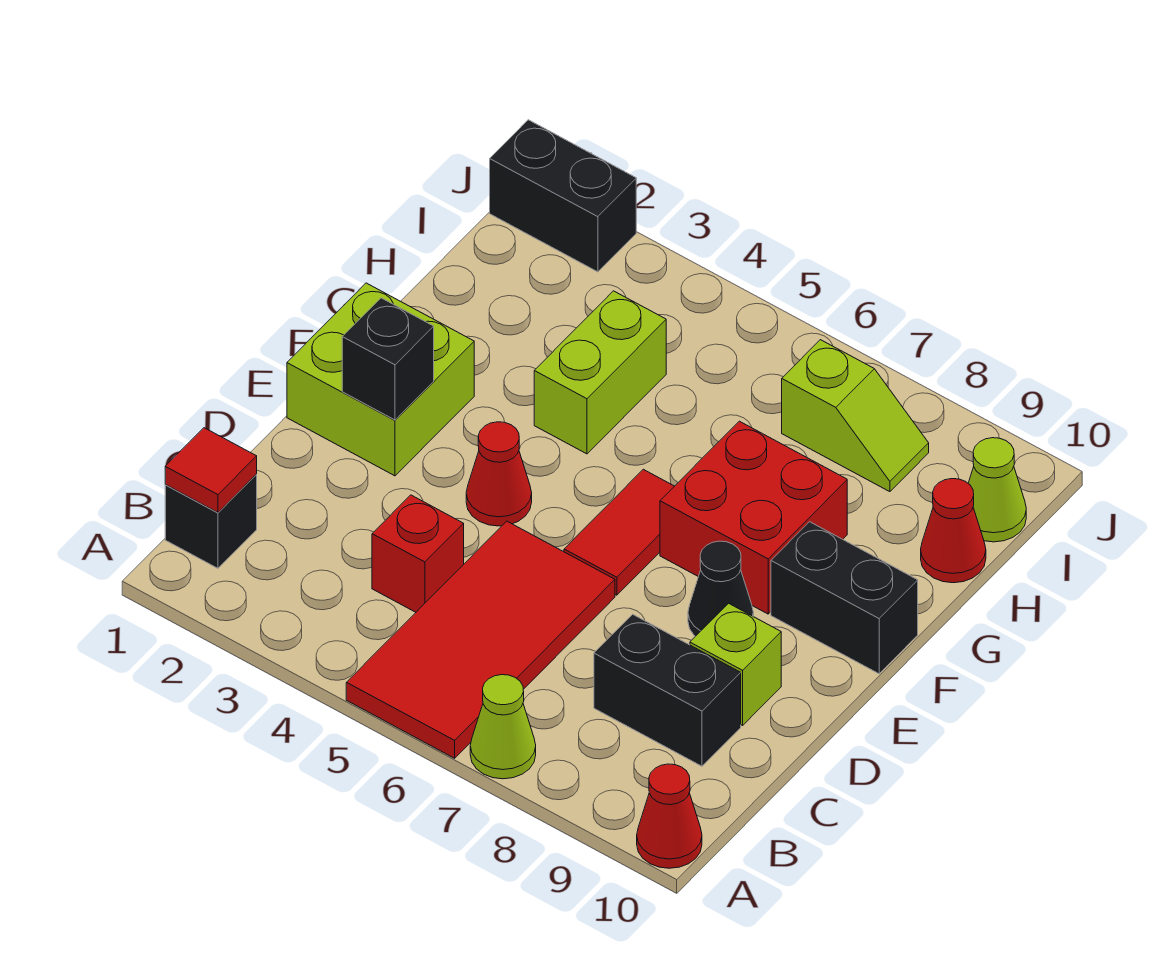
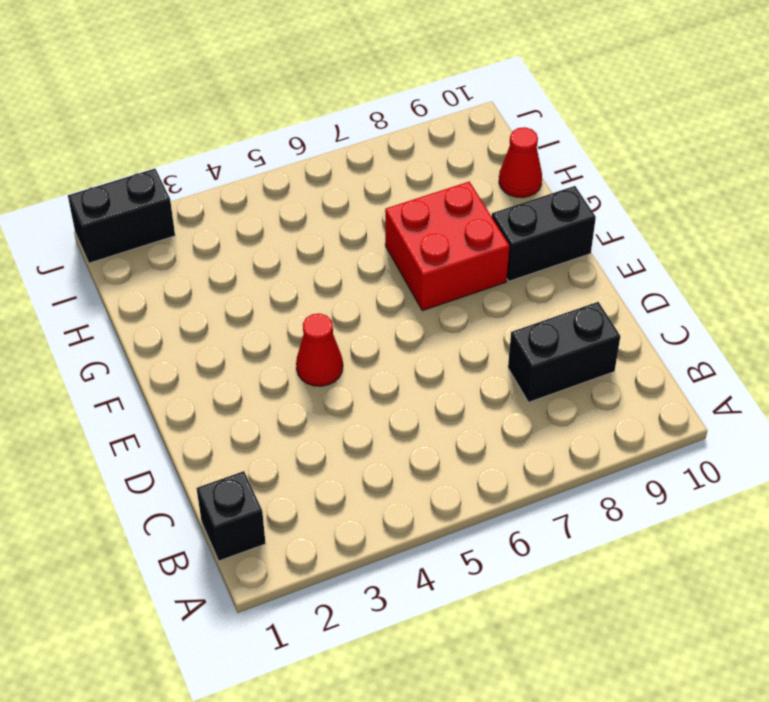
none -> red tile A5:D6 level 1
none -> lime cone A7 level 1
none -> red cone A10 level 1

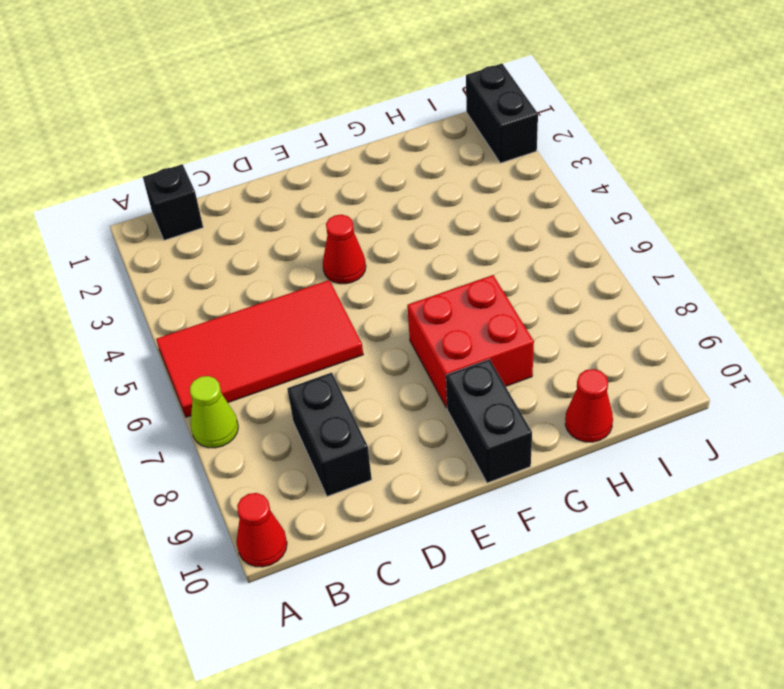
none -> red brick C4 level 1
none -> lime brick D9 level 1
none -> lime brick E1:F2 level 1

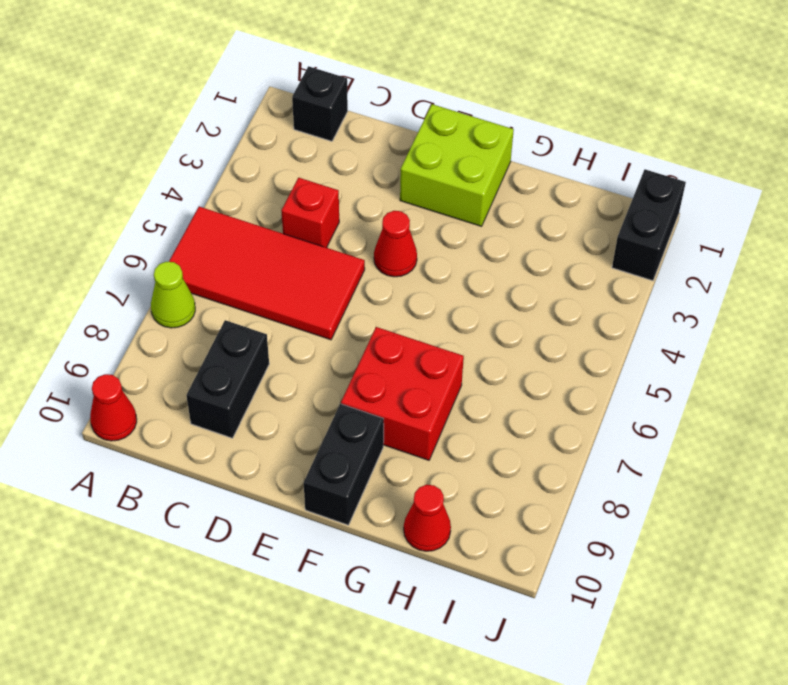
none -> lime brick D9 level 1
none -> red tile E6:F6 level 1
none -> black cone E8 level 1

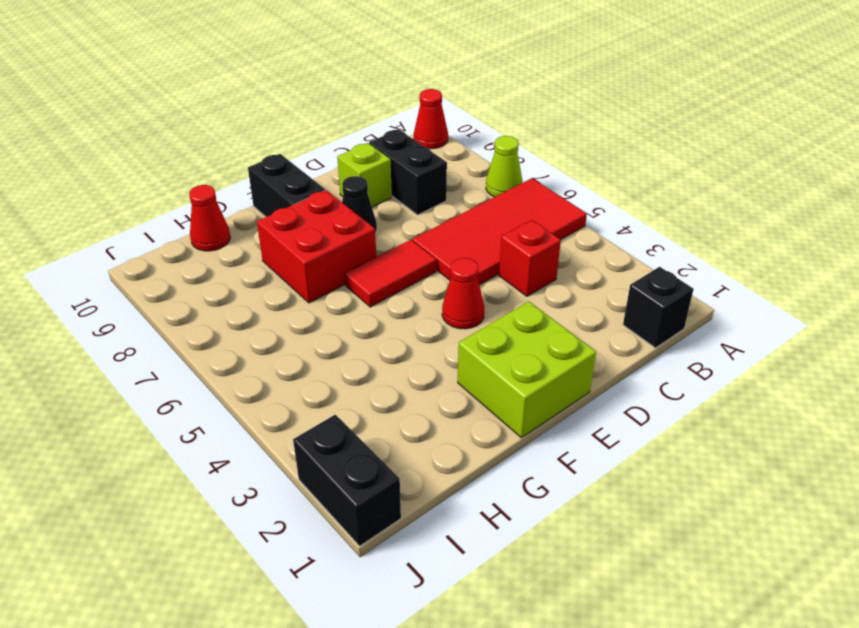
none -> lime brick G4:H4 level 1
none -> lime slope I7:I8 level 1 top 7
none -> lime cone I10 level 1

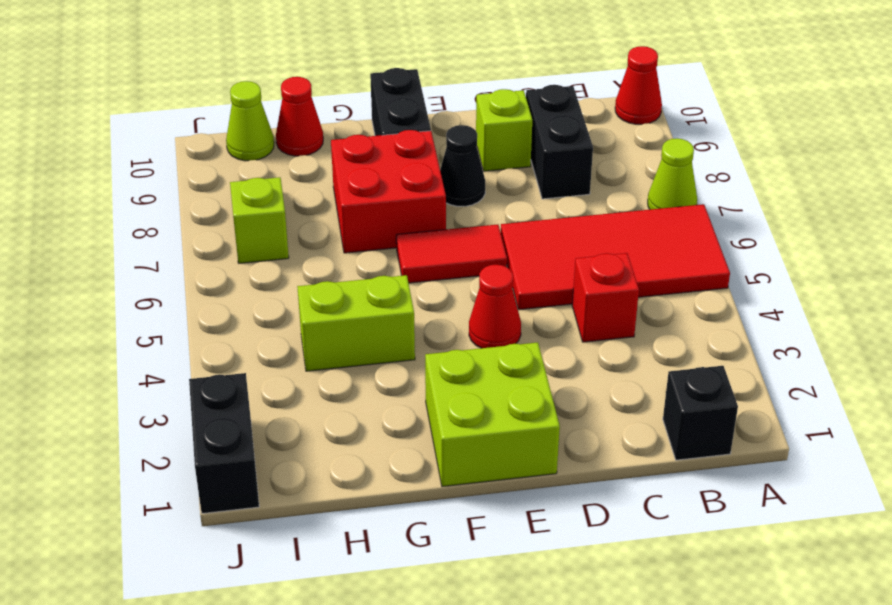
none -> red tile B1 level 2
none -> black brick E2 level 2

